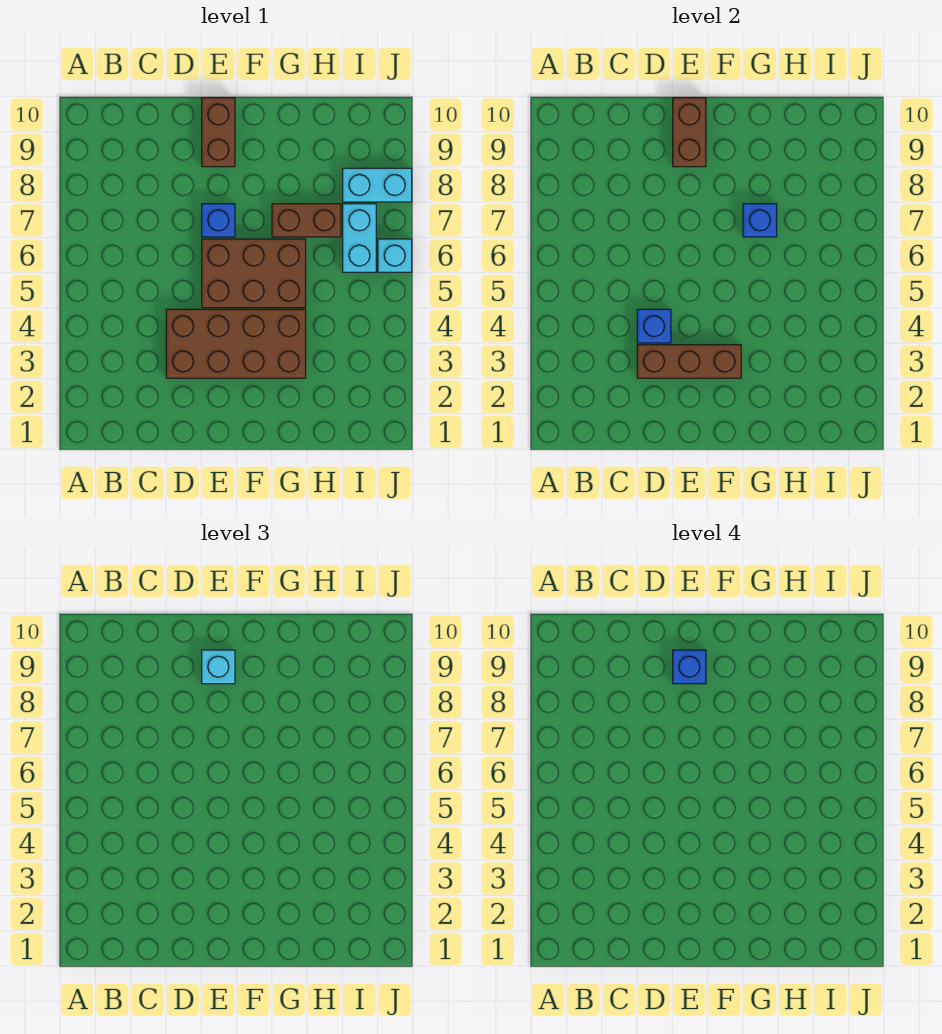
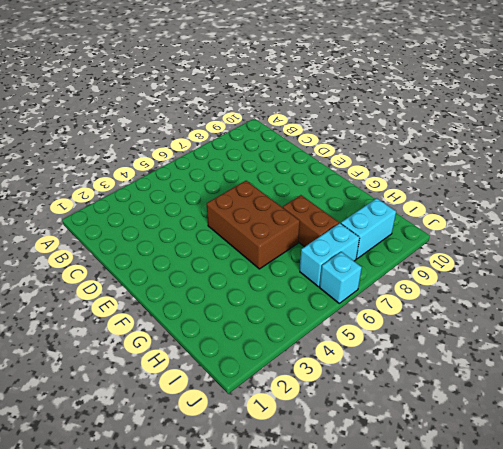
cyan brick I8:I9 level 1 -> cyan brick I8:J8 level 1
none -> brown brick D3:G4 level 1
none -> blue brick E7 level 1
none -> brown brick E9:E10 level 1

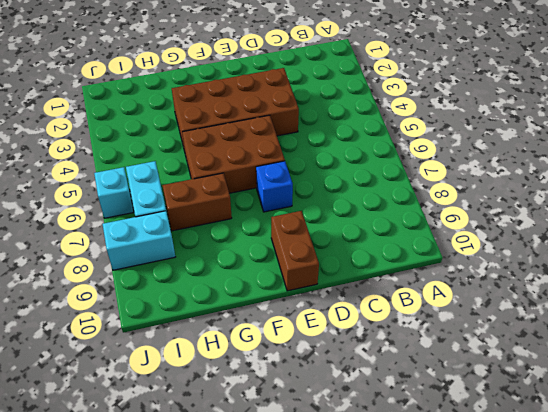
none -> brown brick D3:F3 level 2
none -> blue brick D4 level 2
none -> brown brick E9:E10 level 2

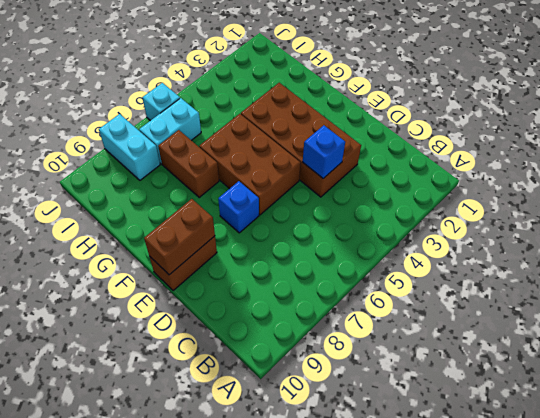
none -> brown brick D3:F3 level 2
none -> blue brick G7 level 2
none -> cyan brick E9 level 3

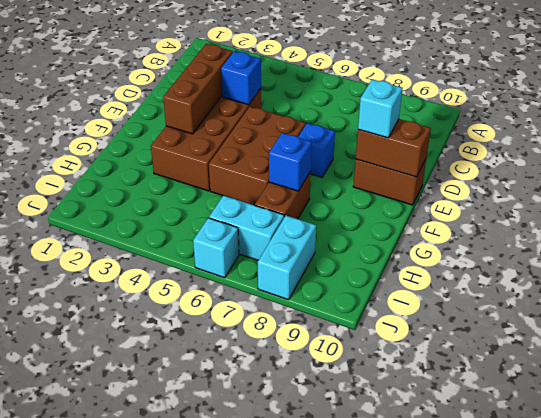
none -> blue brick E9 level 4

